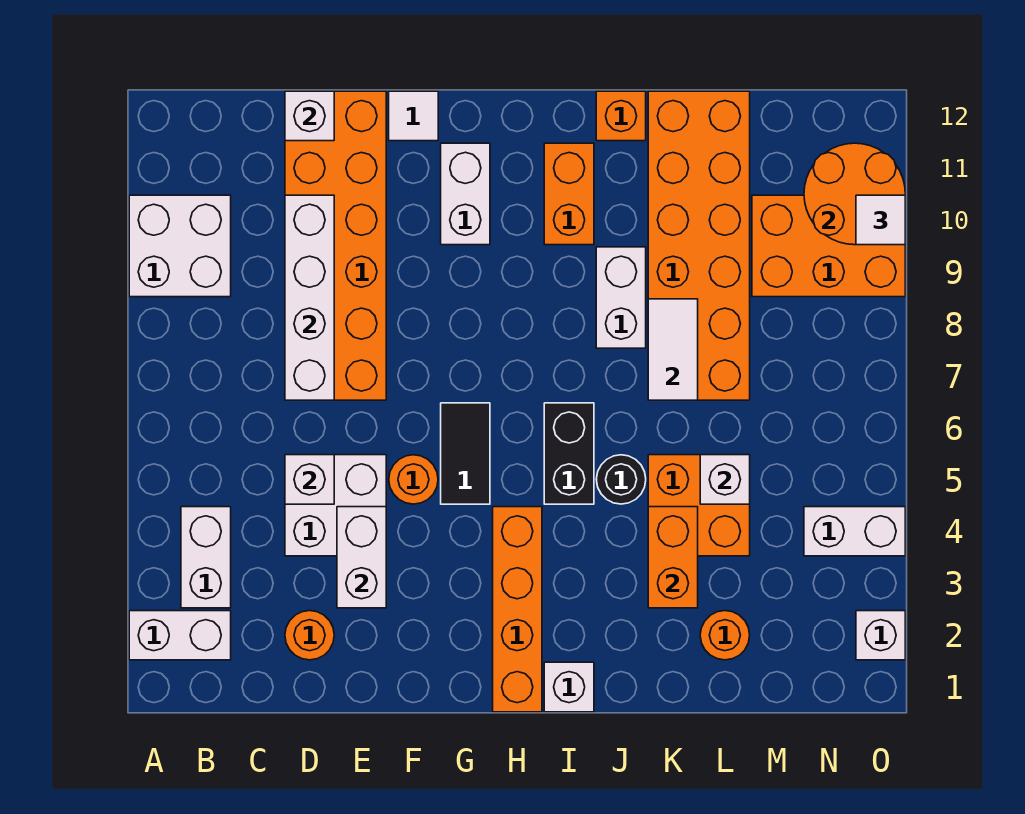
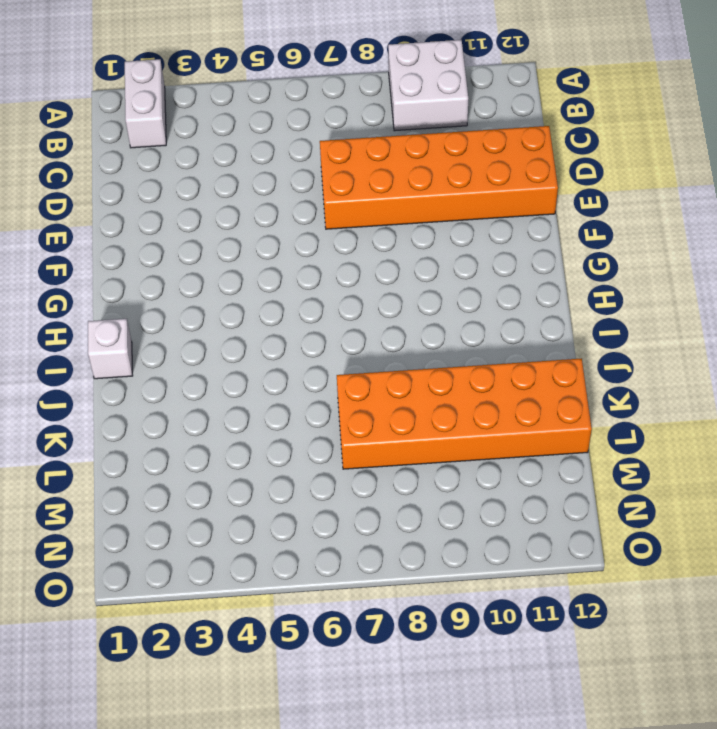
none -> white brick B3:B4 level 1
none -> orange round brick D2 level 1
none -> white brick D4:E5 level 1
none -> orange round brick F5 level 1

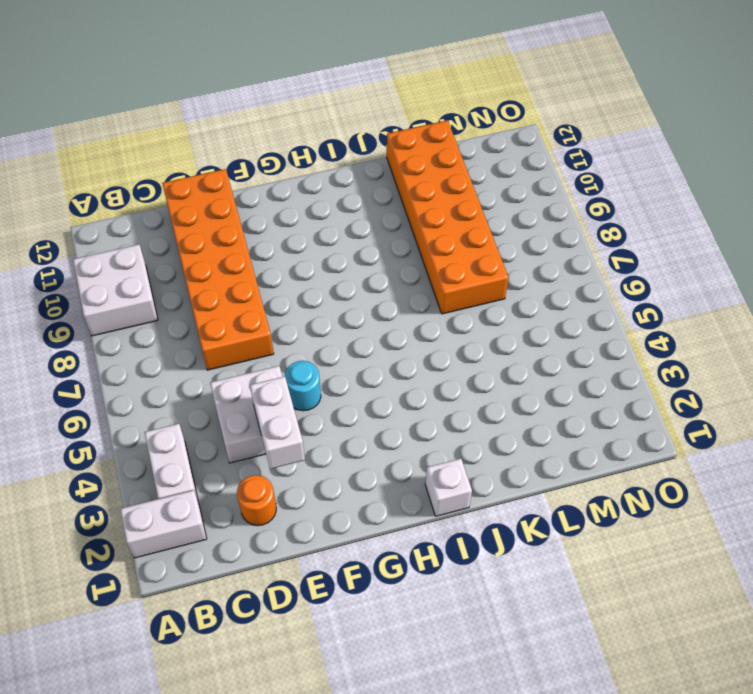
cyan round brick F5 level 1 -> orange round brick F5 level 1
none -> white tile F12 level 1
none -> black tile G5:G6 level 1
none -> white brick G10:G11 level 1
none -> orange brick H1:H4 level 1

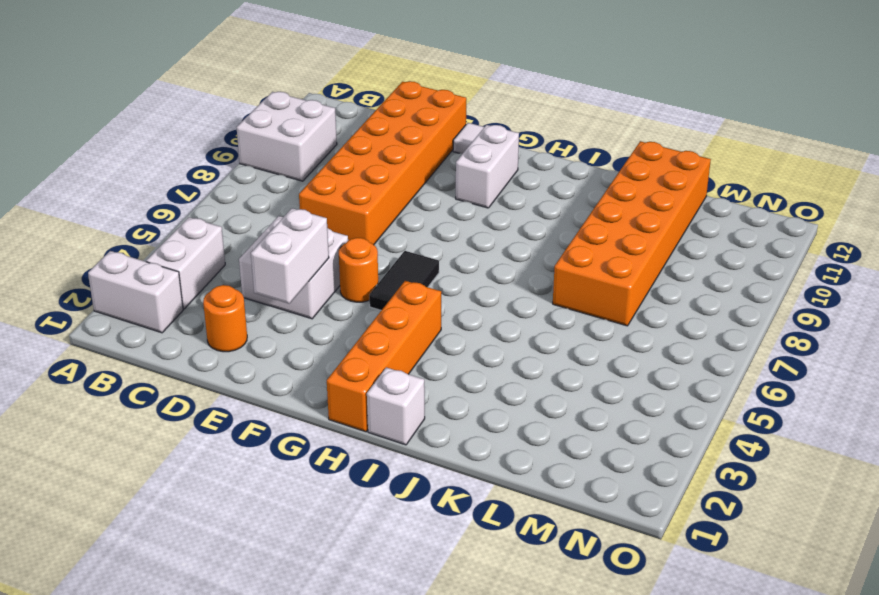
none -> black brick I5:I6 level 1
none -> orange brick I10:I11 level 1
none -> black round brick J5 level 1
none -> white brick J8:J9 level 1

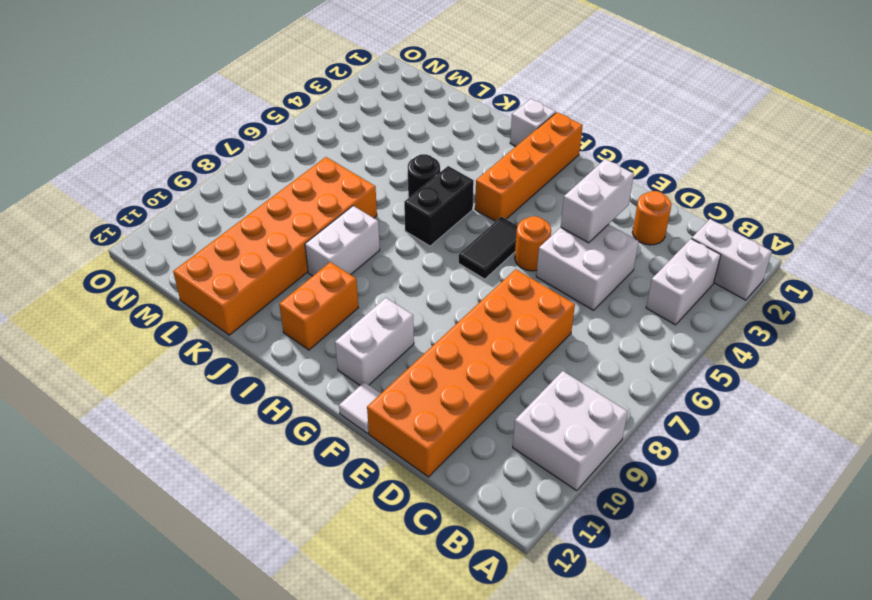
none -> orange brick J12 level 1
none -> orange brick K4:L5 level 1
none -> orange round brick L2 level 1
none -> orange brick M9:O10 level 1

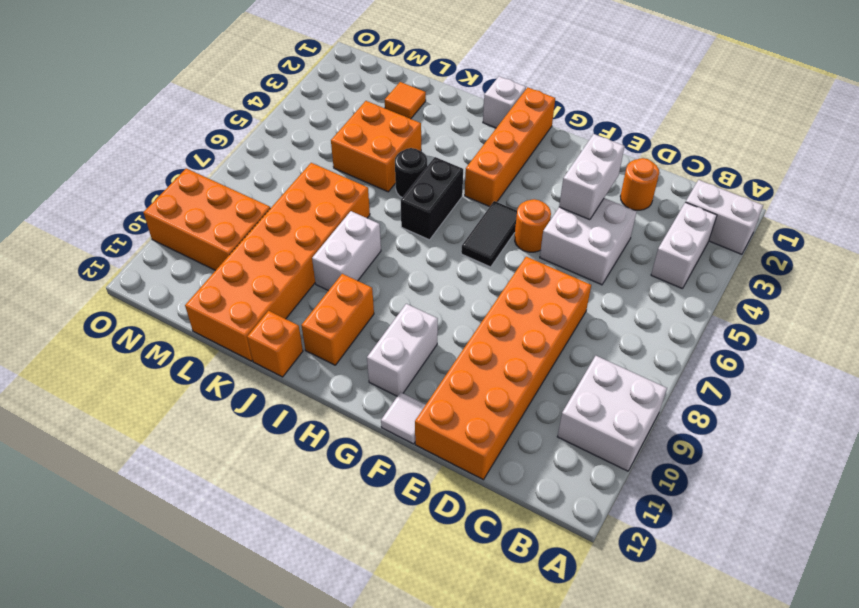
orange tile L2 level 1 -> orange round brick L2 level 1
none -> white brick N4:O4 level 1
none -> white brick O2 level 1
none -> white brick D5 level 2
none -> white brick D7:D10 level 2

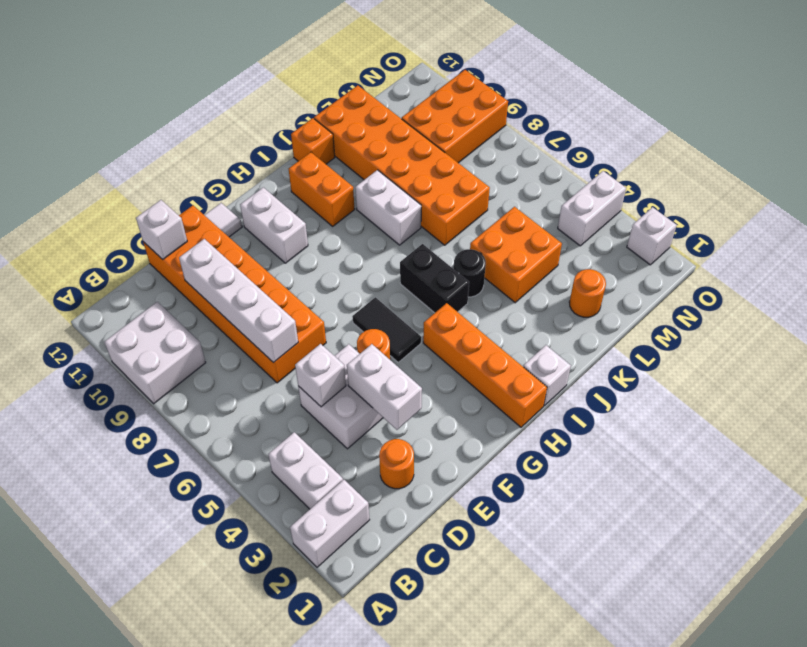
none -> orange brick K3:K4 level 2
none -> white tile K7:K8 level 2
none -> white brick L5 level 2
none -> orange round brick N10:O11 level 2

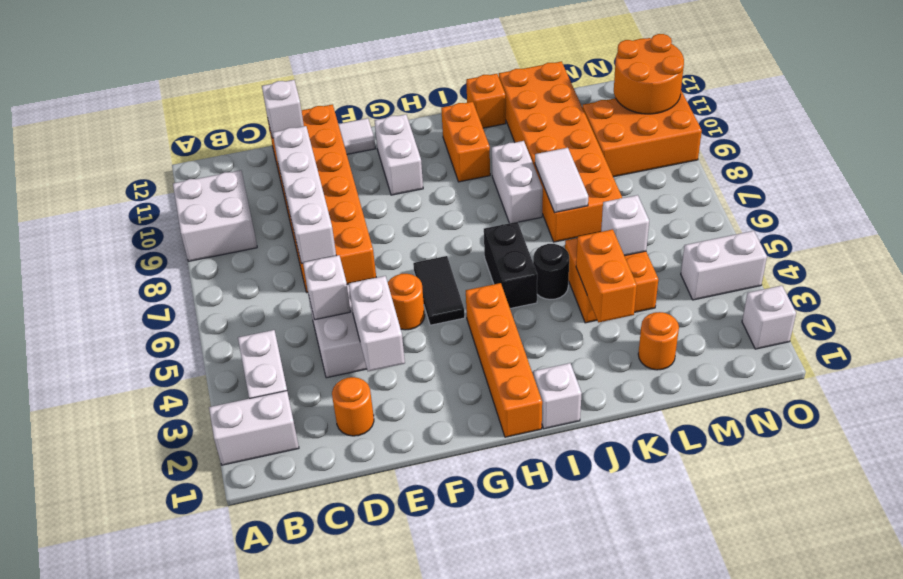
none -> white tile O10 level 3

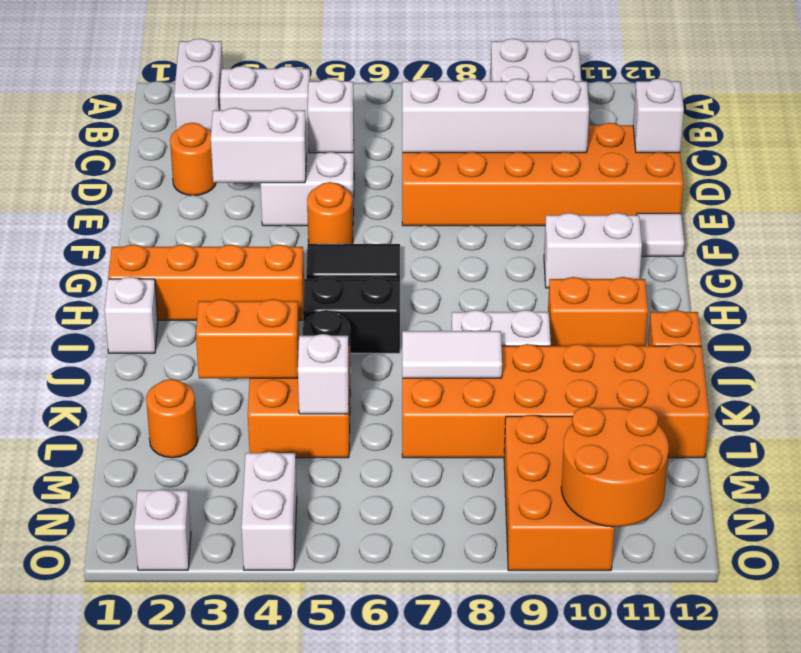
none -> white tile O10 level 3

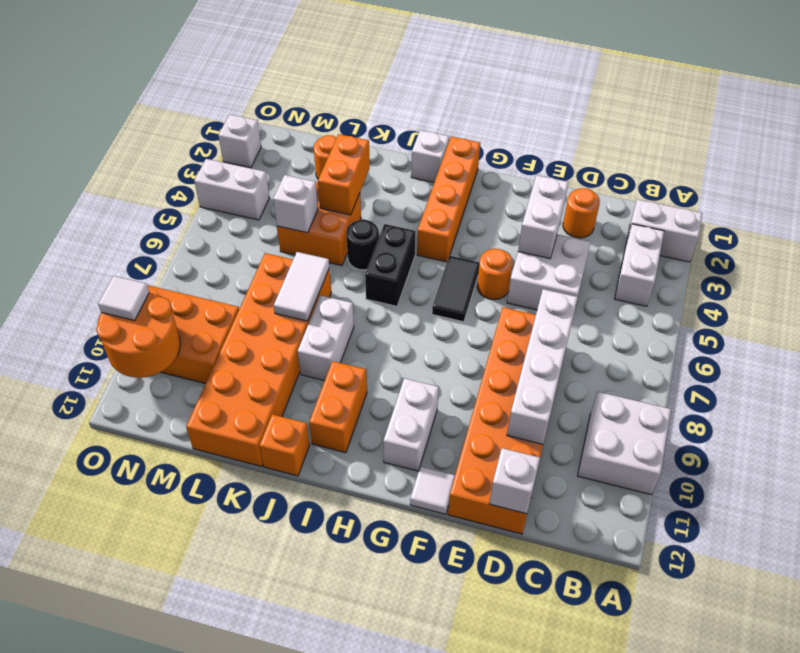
none -> white brick D5 level 2

